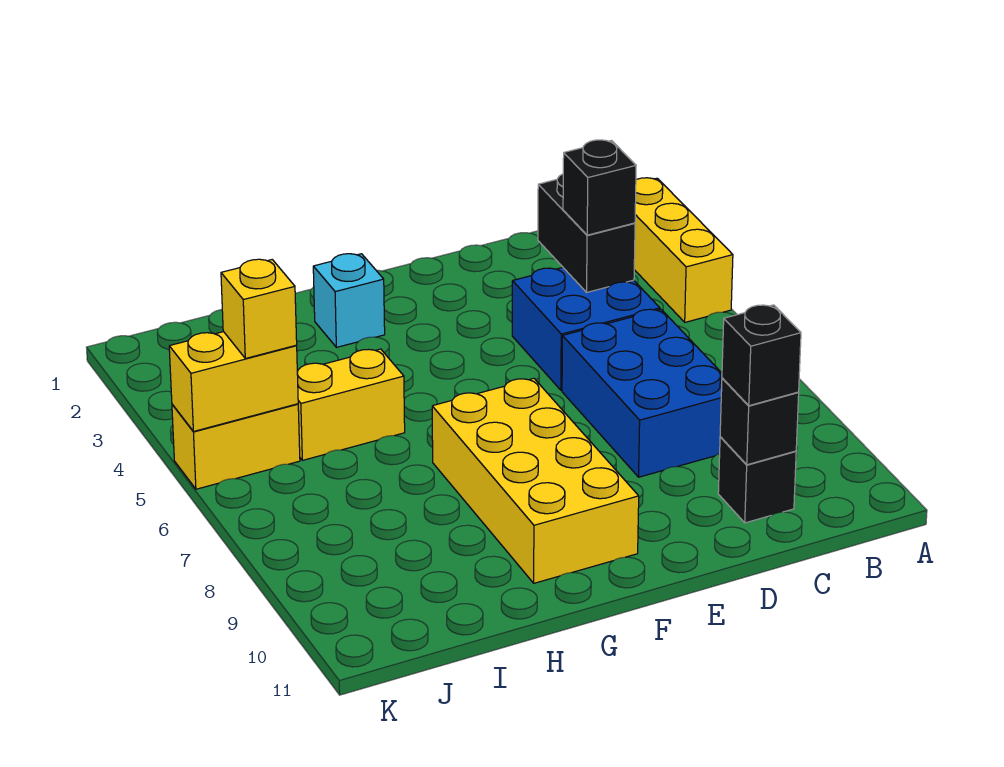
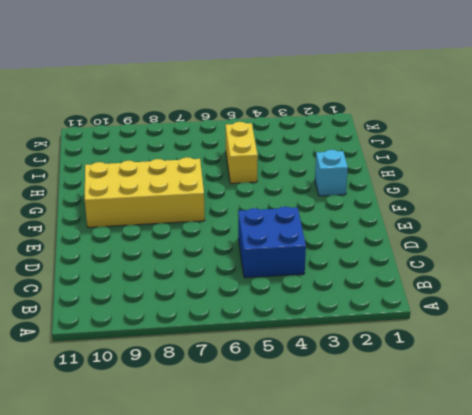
none -> yellow brick A2:A4 level 1
none -> blue brick C6:D8 level 1
none -> black brick C10 level 1

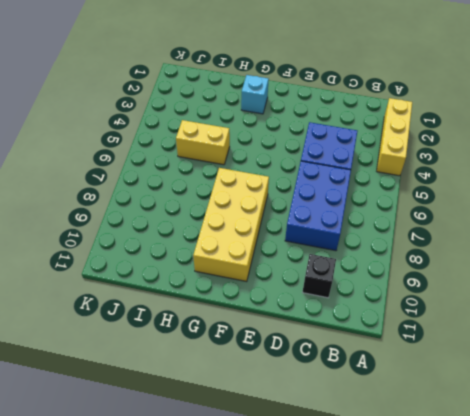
none -> yellow brick J5:K5 level 1
none -> black brick C3:C4 level 2
none -> black brick C10 level 2

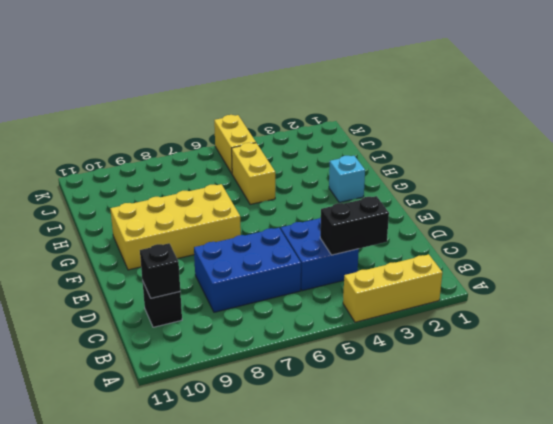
none -> yellow brick J5:K5 level 2
none -> black brick C4 level 3
none -> black brick C10 level 3

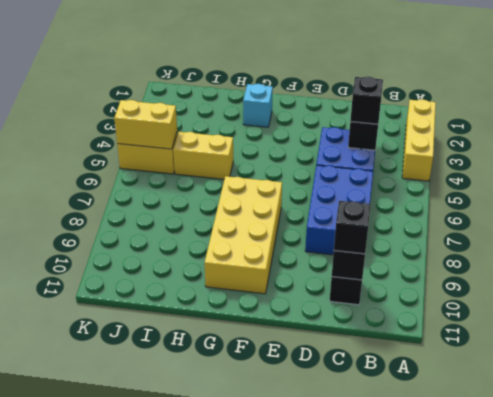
none -> yellow brick J5 level 3

